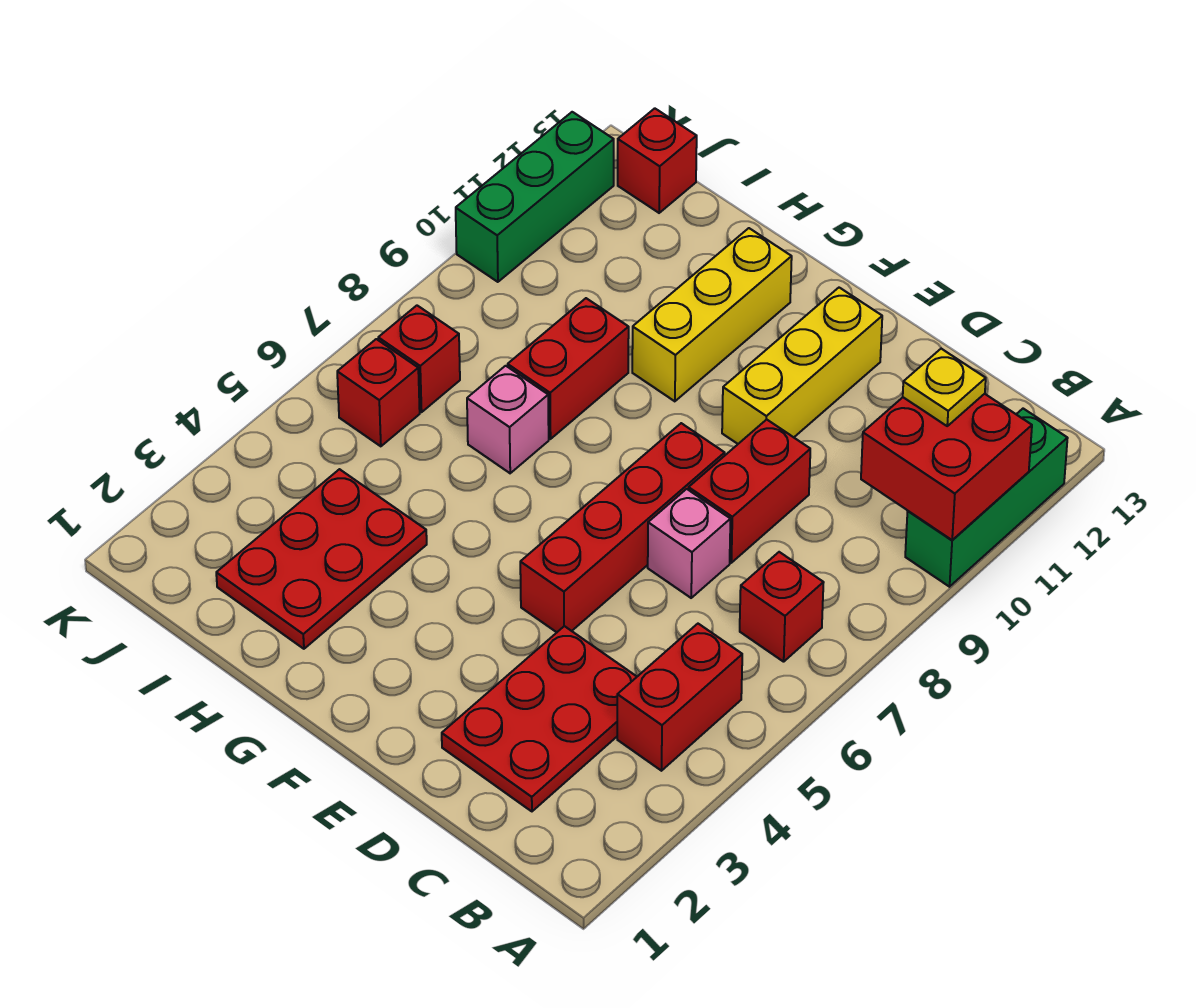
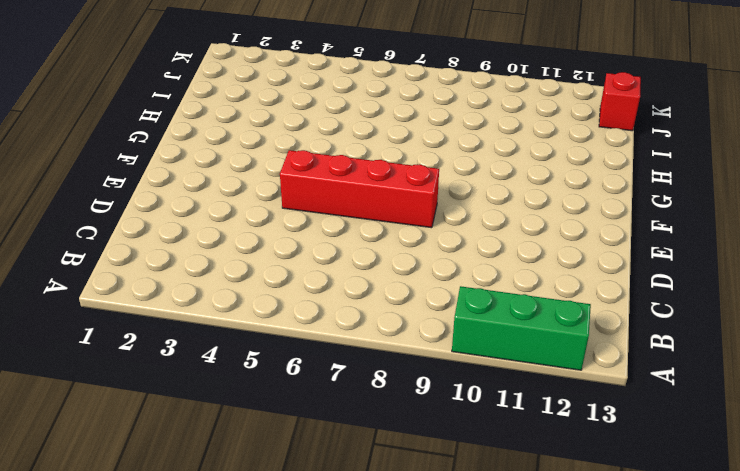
none -> red brick B4:B5 level 1
none -> red brick B7 level 1
none -> red plate C2:D4 level 1

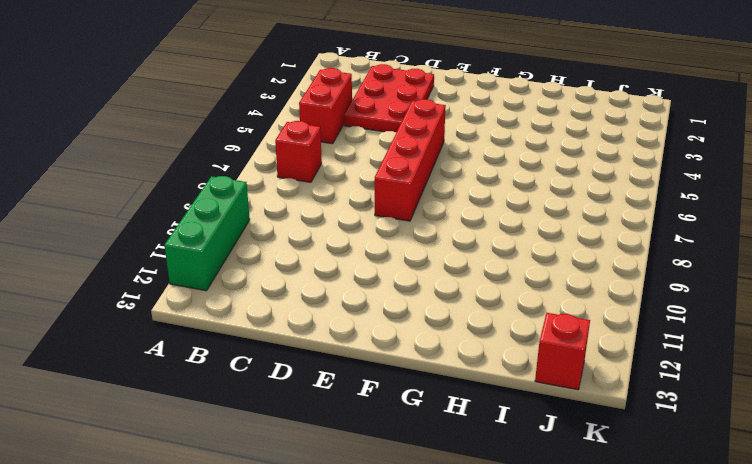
none -> pink brick D7 level 1
none -> red brick D8:D9 level 1
none -> yellow brick E10:E12 level 1

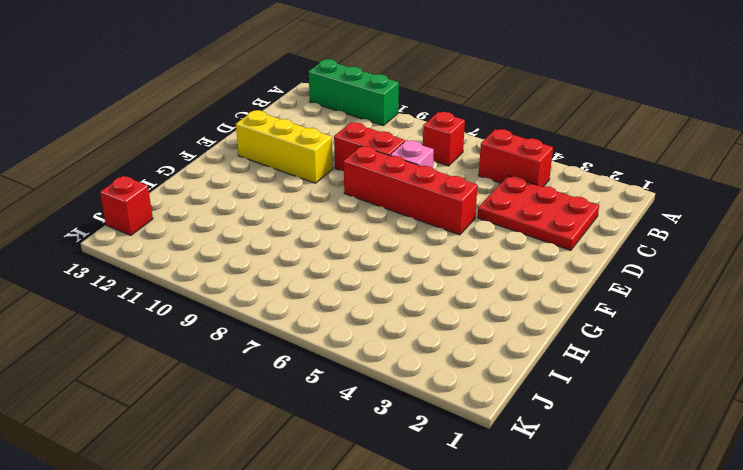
none -> yellow brick G10:G12 level 1
none -> red plate H2:I4 level 1
none -> pink brick H7 level 1

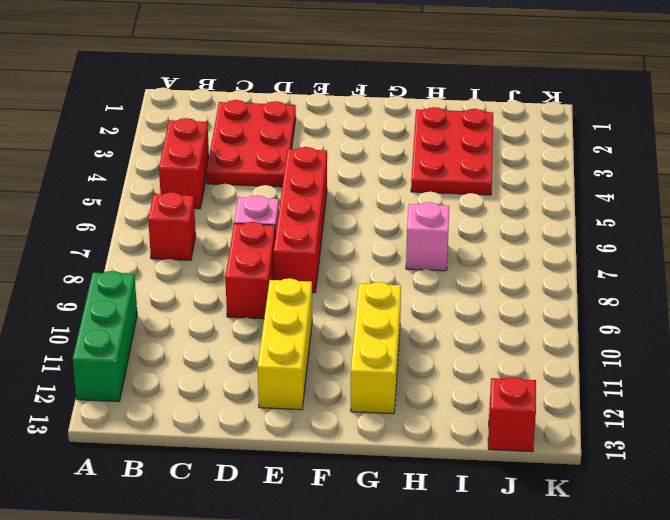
none -> red brick H8:H9 level 1
none -> red brick J6 level 1
none -> red brick J7 level 1

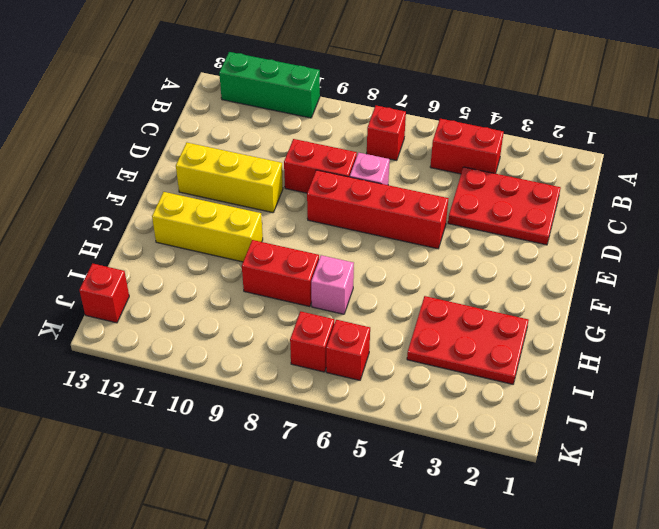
none -> green brick K10:K12 level 1
none -> red brick A10:B11 level 2
none -> yellow plate B11 level 3

